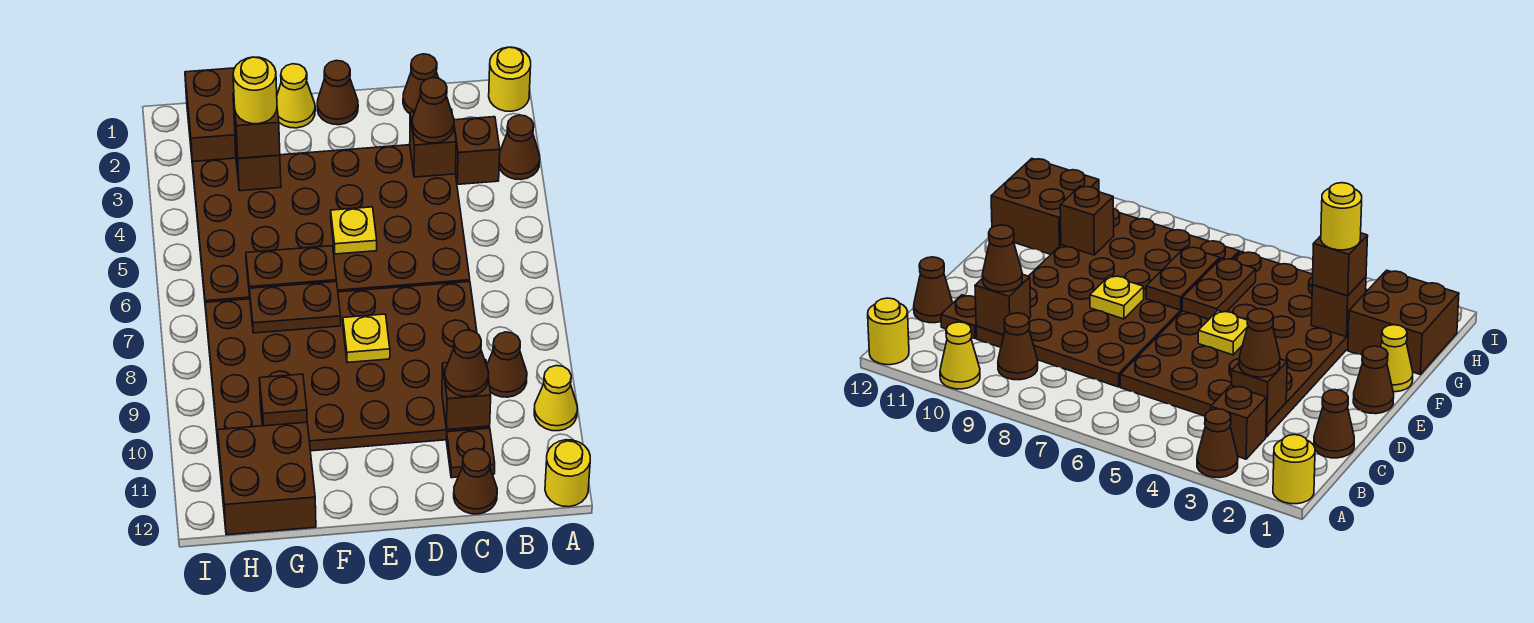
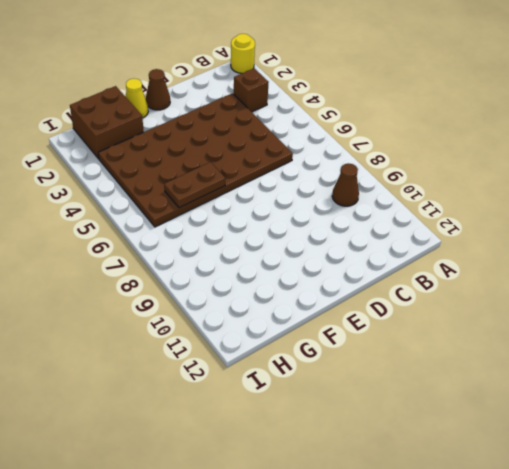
none -> brown cone A3 level 1
none -> yellow cone A10 level 1
none -> yellow round brick A12 level 1

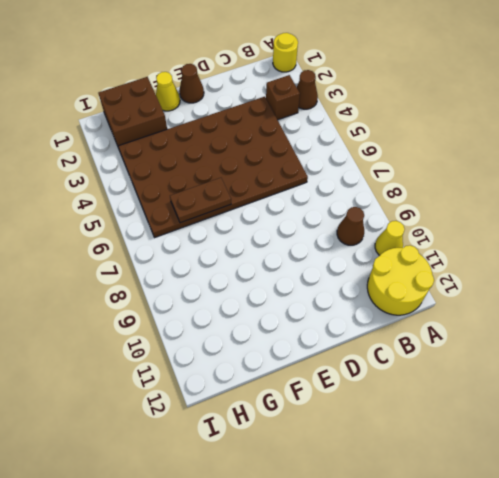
yellow round brick A11:B12 level 1 -> yellow round brick A12 level 1
none -> brown cone C1 level 1
none -> brown plate C7:H10 level 1
none -> brown plate C11 level 1

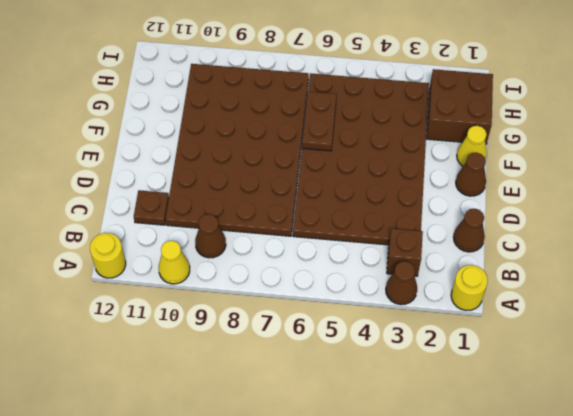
none -> brown cone C12 level 1
none -> brown brick G11:H12 level 1
none -> brown brick C3 level 2

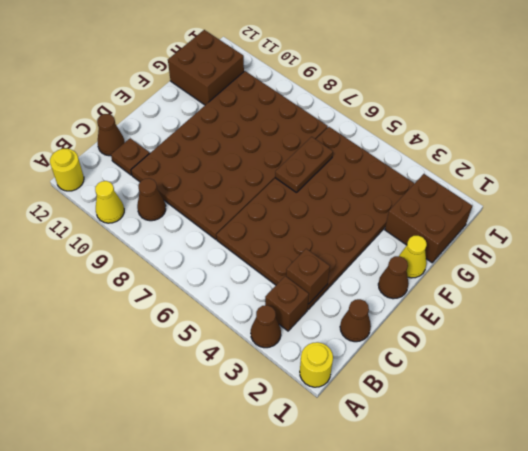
none -> brown brick C10 level 2
none -> yellow plate E5 level 2
none -> yellow plate E8 level 2

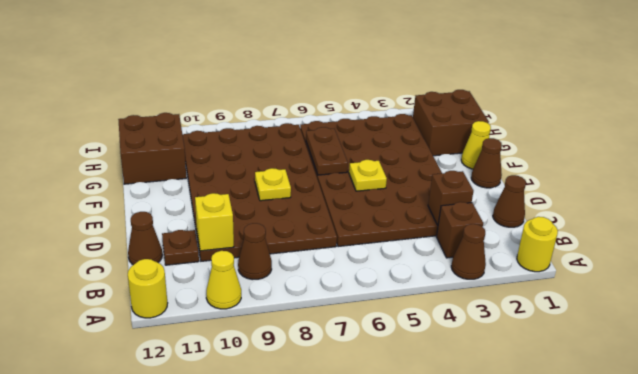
yellow brick C10 level 2 -> brown brick C10 level 2
none -> brown plate F7:G7 level 2
none -> brown brick G3 level 2
none -> brown brick G10 level 2

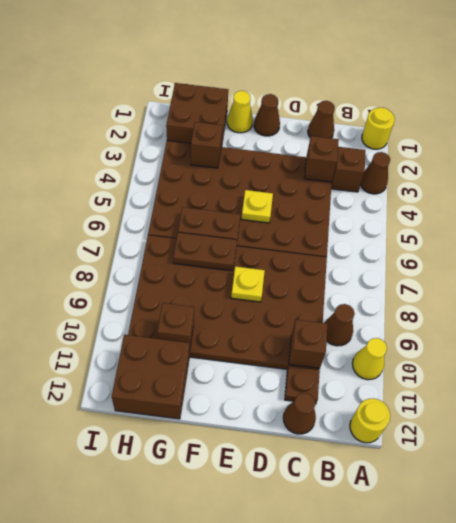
none -> brown cone C3 level 3
none -> brown cone C10 level 3
none -> brown brick G3 level 3

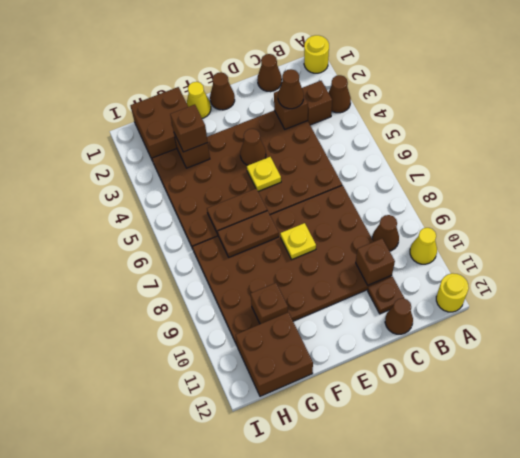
brown cone E4 level 2 -> brown cone C10 level 3
none -> yellow round brick G3 level 4

